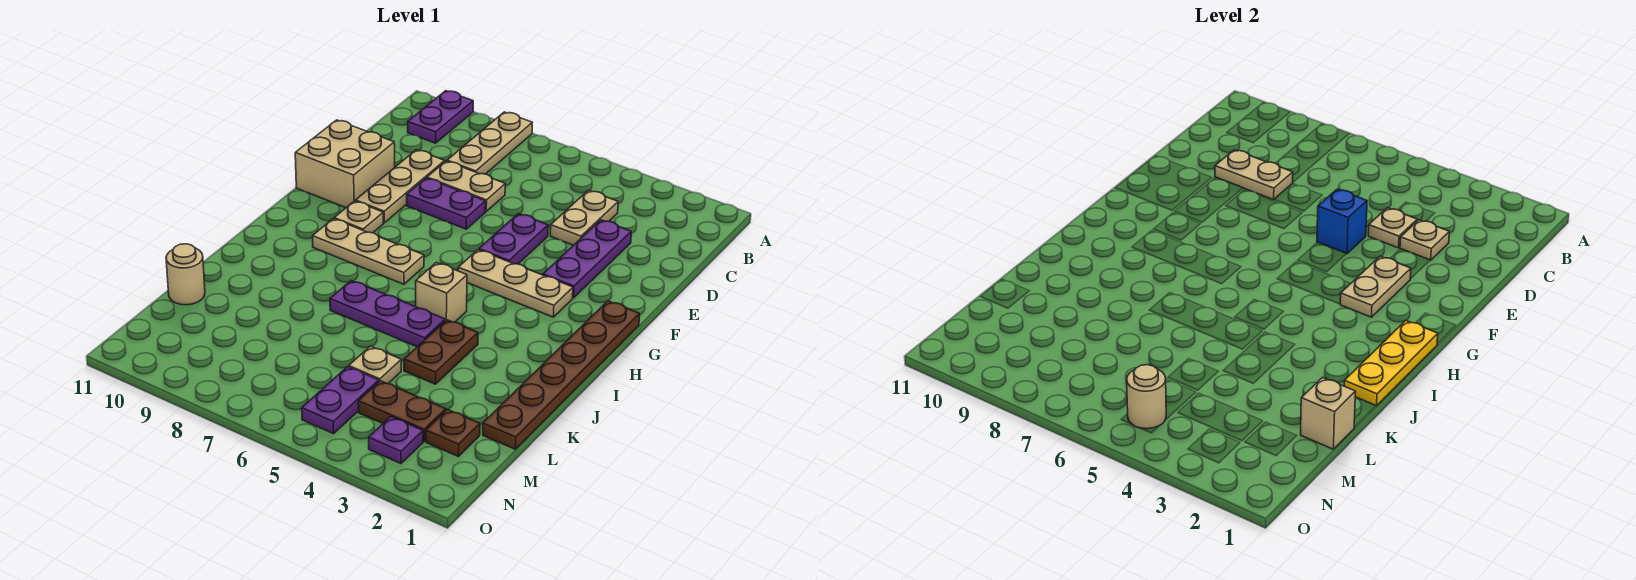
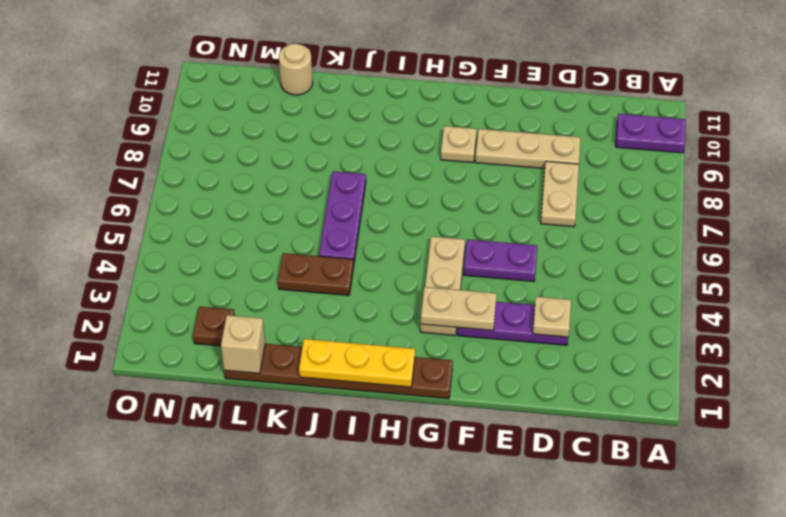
none -> tan plate A8:C8 level 1
none -> tan plate C4:D4 level 1
none -> purple plate E7:E8 level 1
none -> tan brick E10:F11 level 1

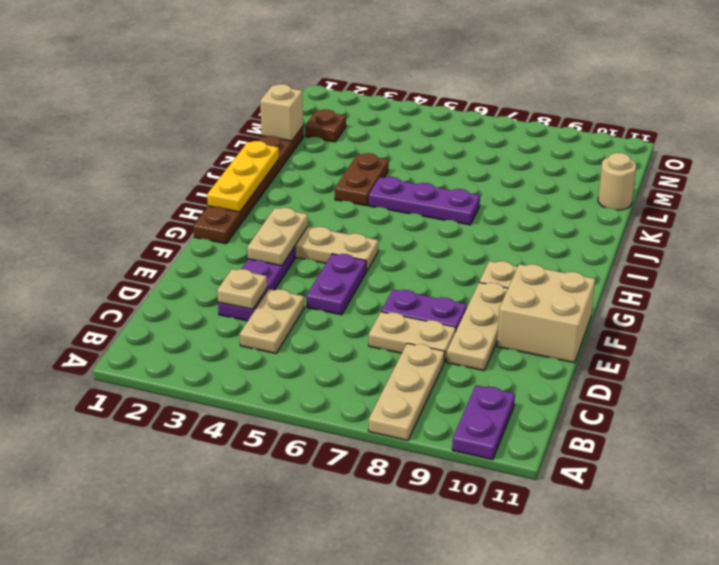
none -> tan plate H7:H9 level 1
none -> tan brick I5 level 1
none -> tan plate L5 level 1
none -> brown plate M3:M4 level 1

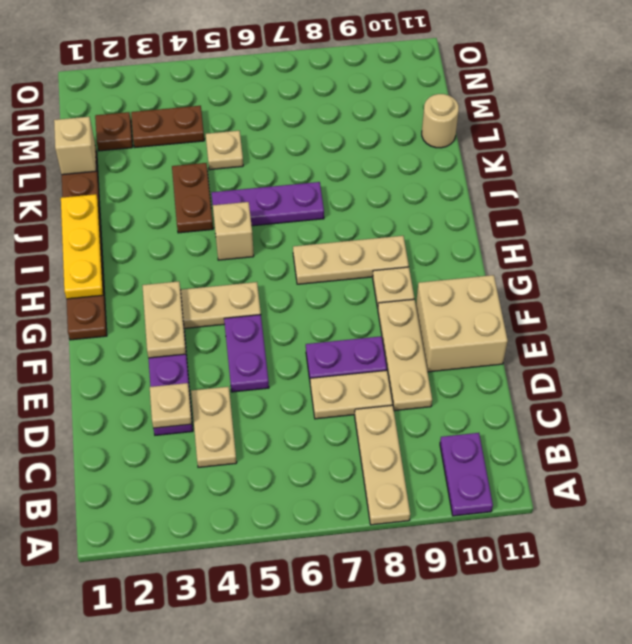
none -> purple plate M5:N5 level 1
none -> purple plate N3 level 1
none -> tan plate D4 level 2
none -> tan plate D8:D9 level 2

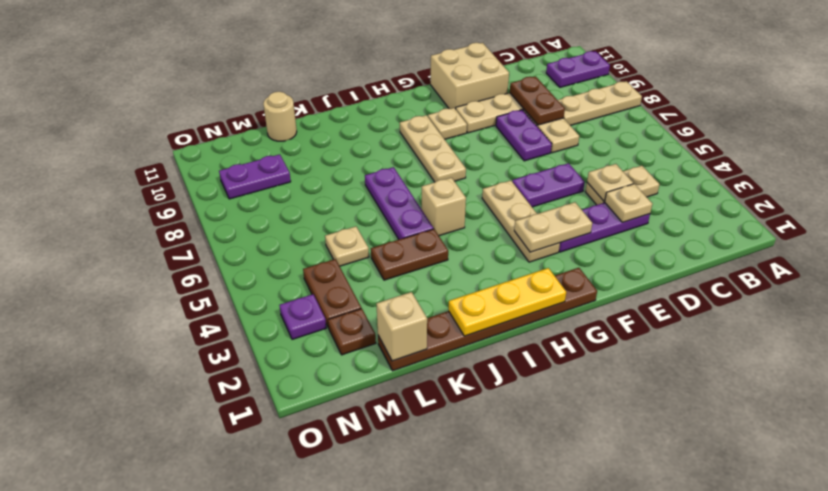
brown plate D8:D9 level 2 -> tan plate D8:D9 level 2
purple plate M9:N9 level 1 -> purple plate M5:N5 level 1
none -> blue brick E5 level 2
none -> tan round brick N5 level 2

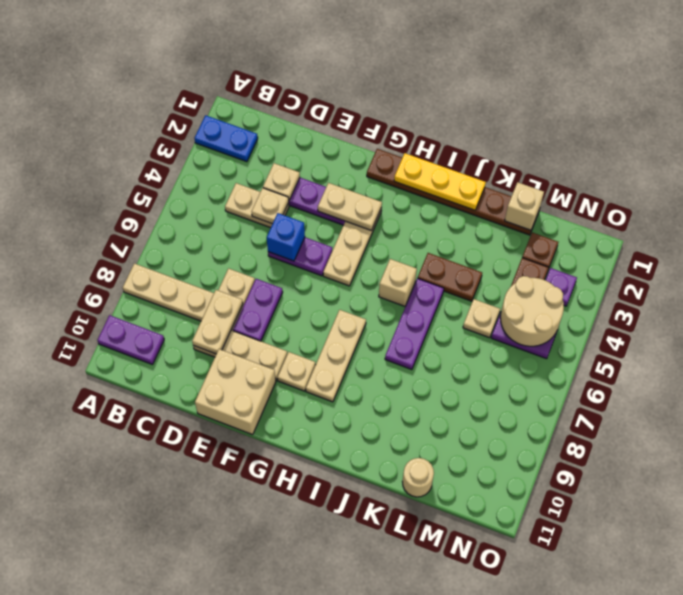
blue plate A2:B2 level 1 -> none
tan round brick M4:N5 level 2 -> tan round brick N5 level 2

